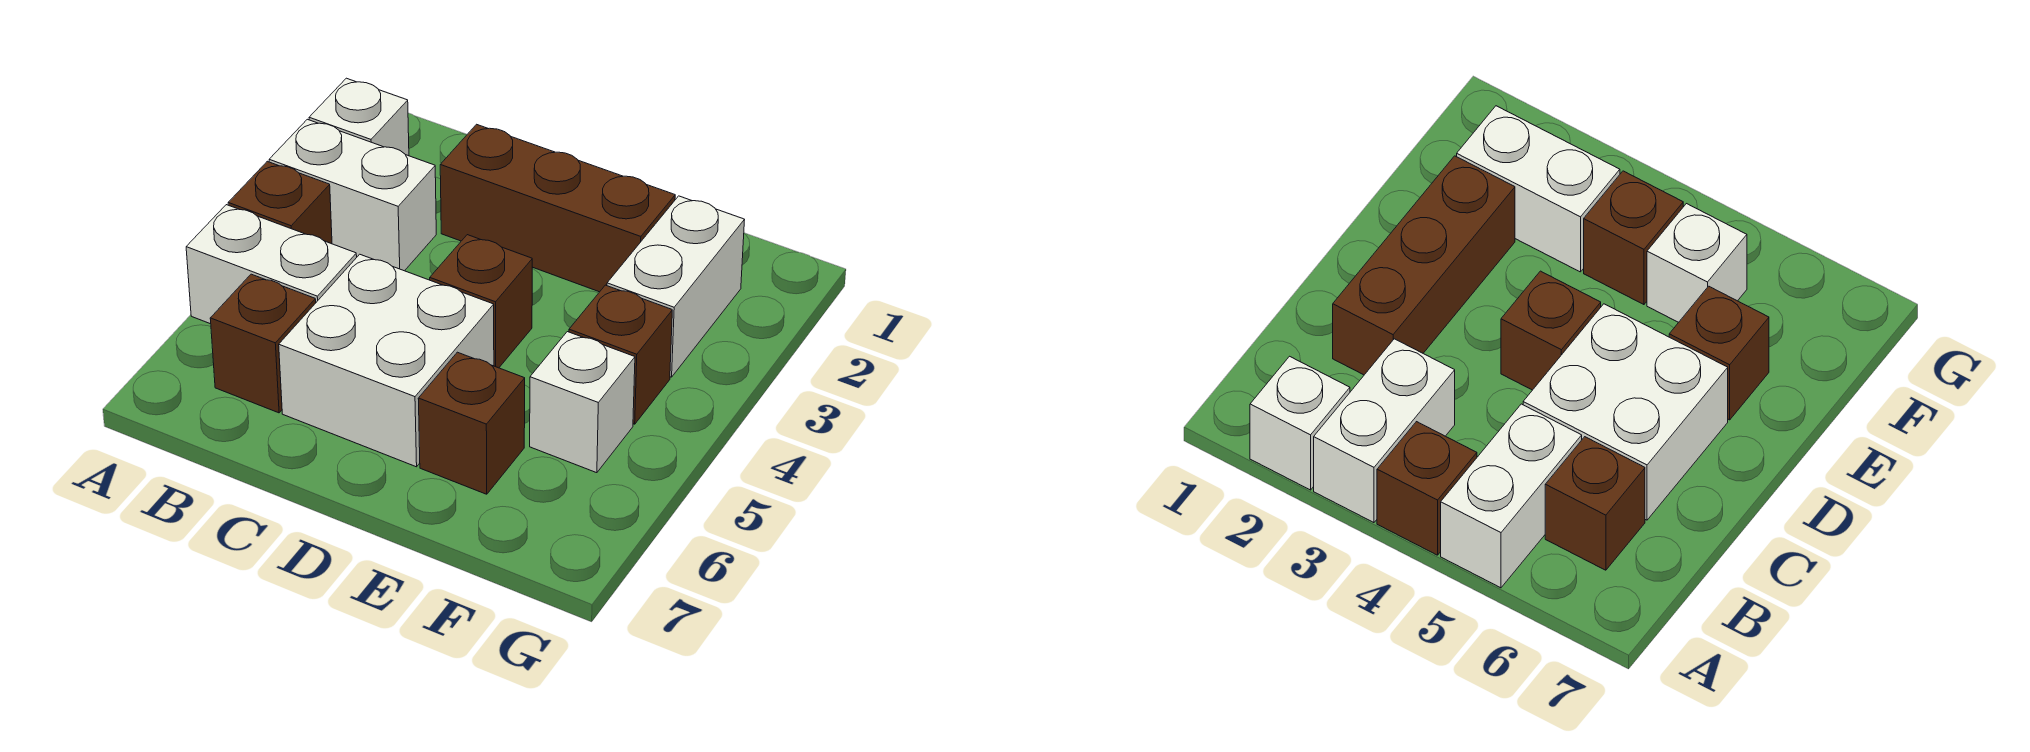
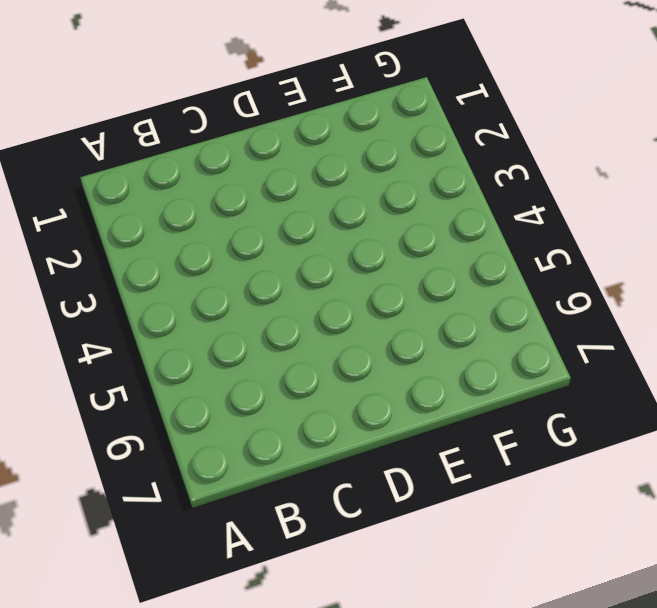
none -> white brick A2 level 1
none -> white brick A3:B3 level 1
none -> brown brick A4 level 1

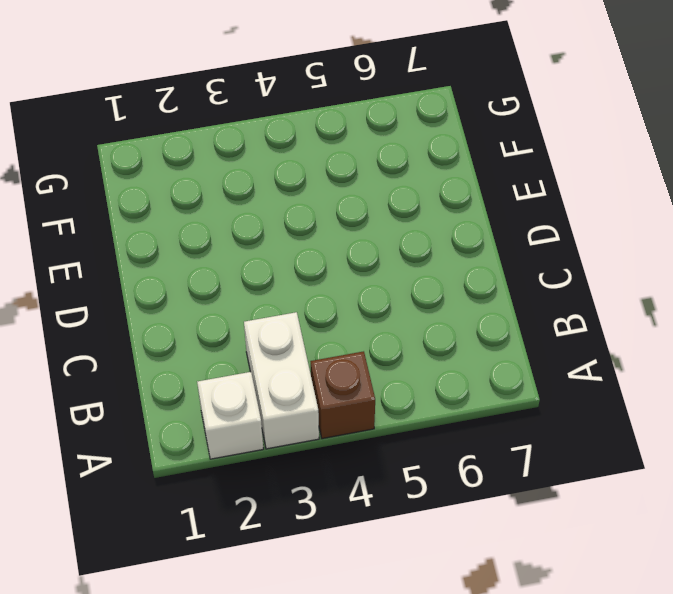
none -> white brick A5:B5 level 1
none -> brown brick B6 level 1
none -> brown brick C2:E2 level 1

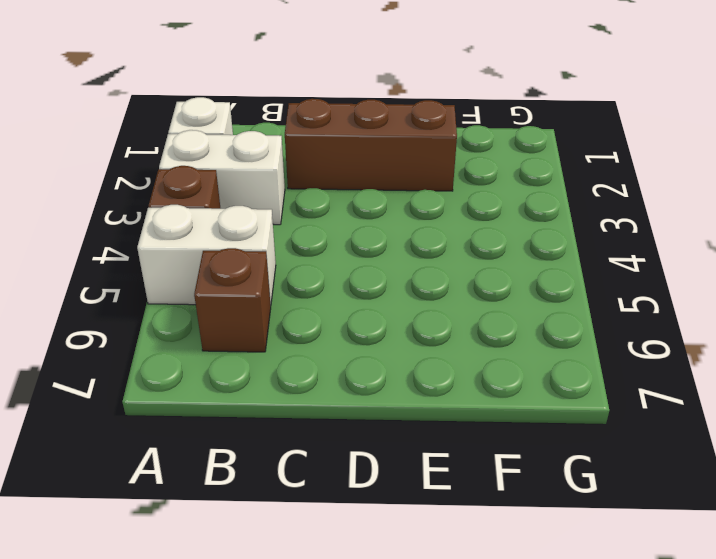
none -> white brick C5:D6 level 1
none -> brown brick D4 level 1
none -> brown brick E6 level 1

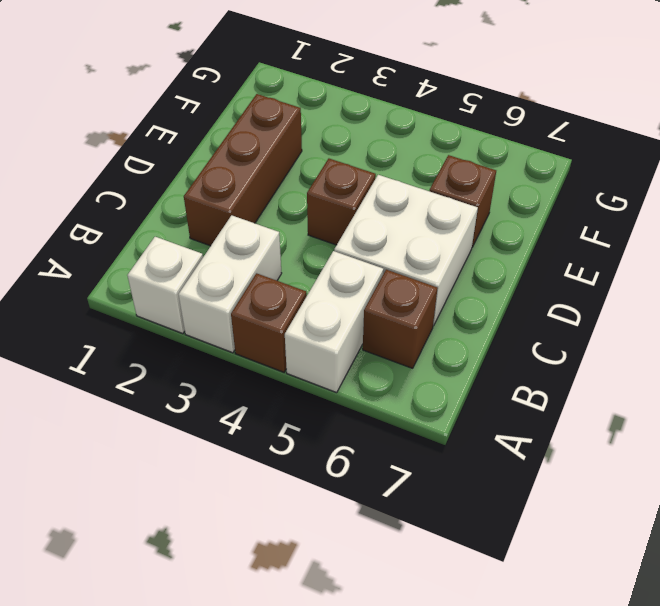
none -> white brick F2:F3 level 1
none -> brown brick F4 level 1
none -> white brick F5 level 1

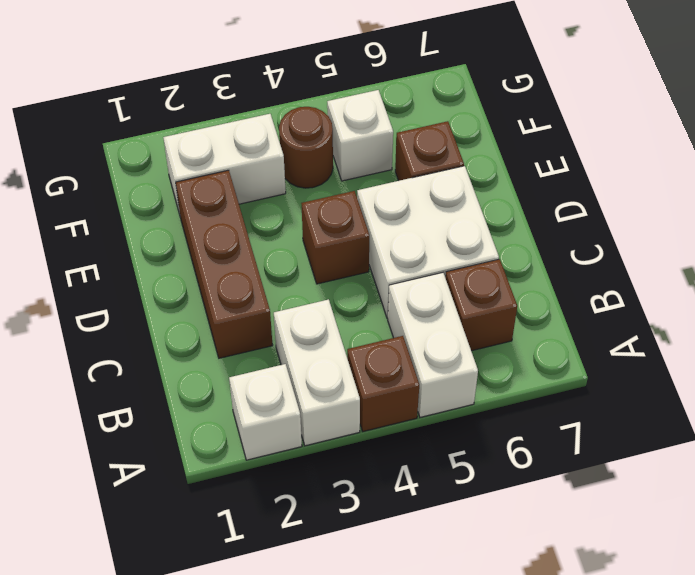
brown round brick F4 level 1 -> brown brick F4 level 1

